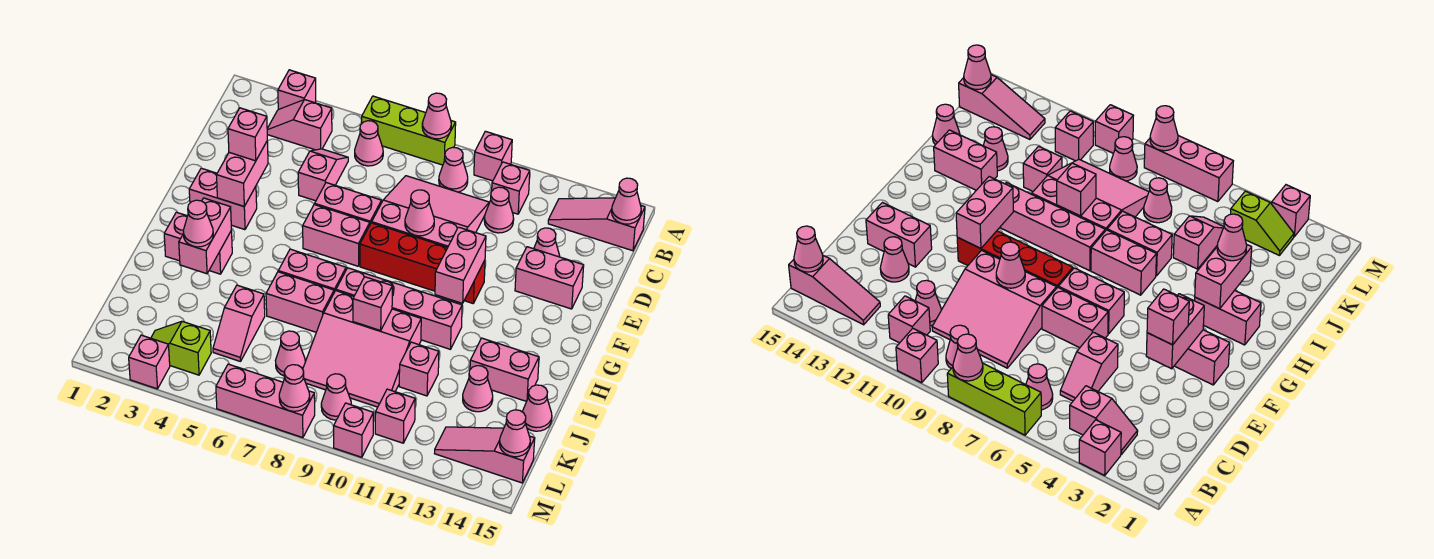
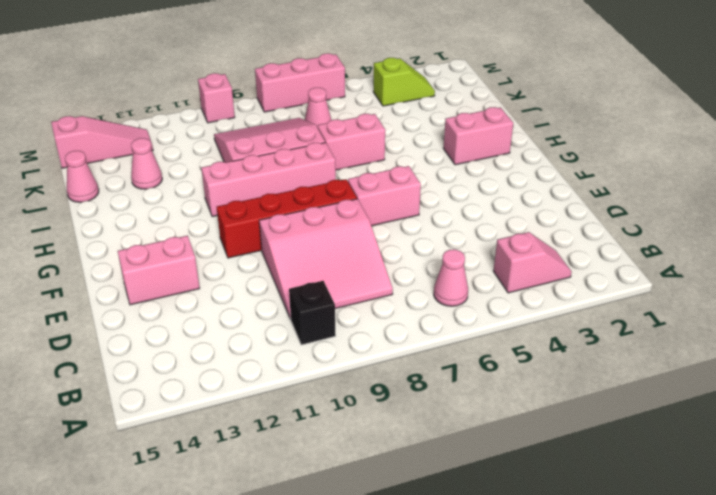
black brick B10 level 1 -> none
none -> pink brick A3 level 1
none -> lime brick A6:A8 level 1
none -> pink brick A10 level 1
none -> pink cone B9 level 1

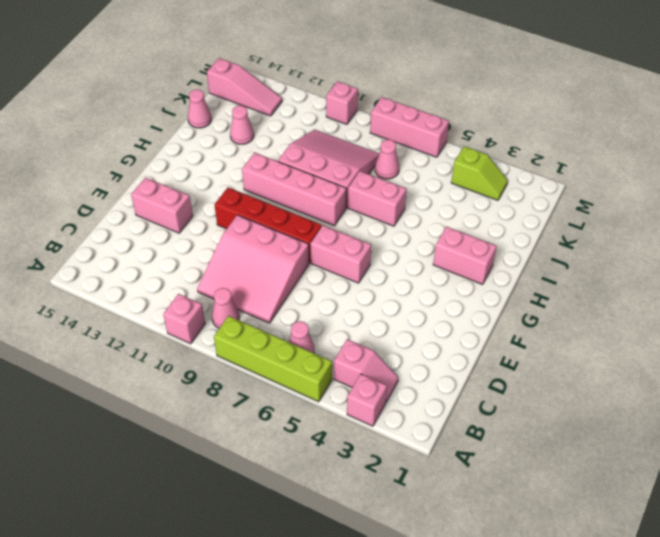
lime brick A5:A8 level 1 -> lime brick A6:A8 level 1
none -> pink brick B11 level 1
none -> pink slope B13:B15 level 1 top 15
none -> pink slope C5:D5 level 1 top D
none -> pink cone C11 level 1

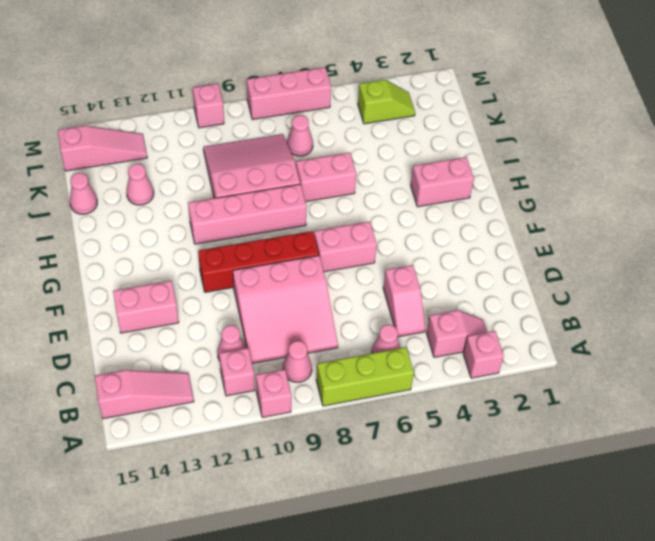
none -> pink cone D13 level 1
none -> pink brick E6:E7 level 1
none -> pink brick F2:F3 level 1
none -> pink brick H6:H7 level 1

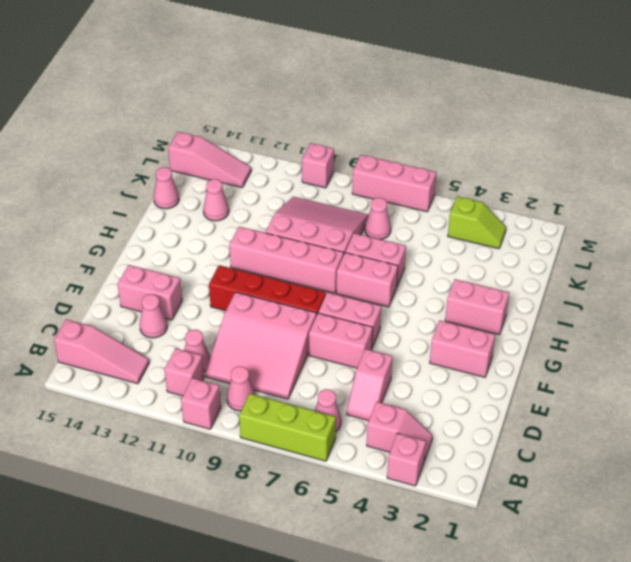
none -> pink brick I13:I14 level 1
none -> pink slope J5:K5 level 1 top J
none -> pink brick J11 level 1
none -> pink cone L9 level 1

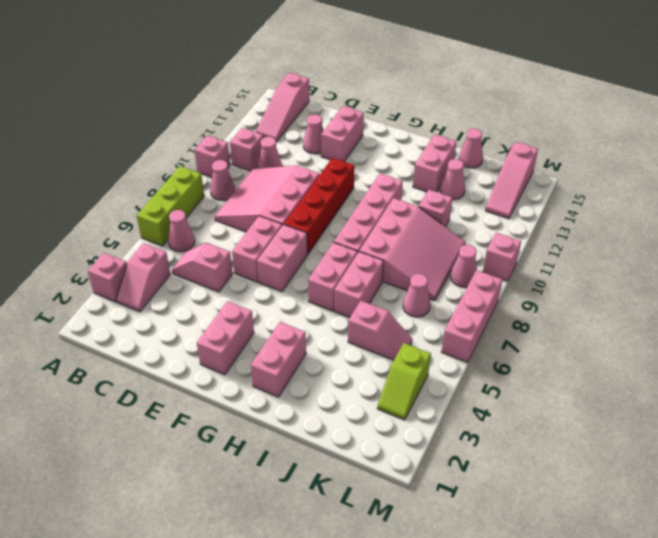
none -> pink brick L11 level 1
none -> pink brick M3 level 1
none -> pink cone A8 level 2
none -> pink cone B15 level 2

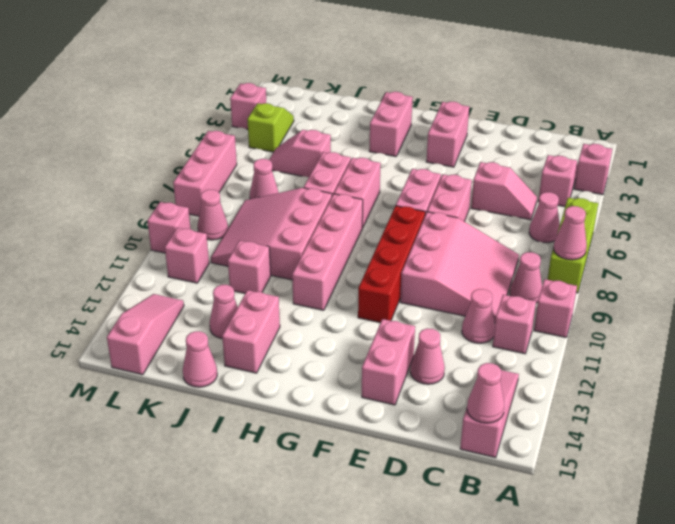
none -> pink brick E3:F3 level 2
none -> pink cone E9 level 2
none -> pink brick F11:G11 level 2
none -> pink brick H3:I3 level 2

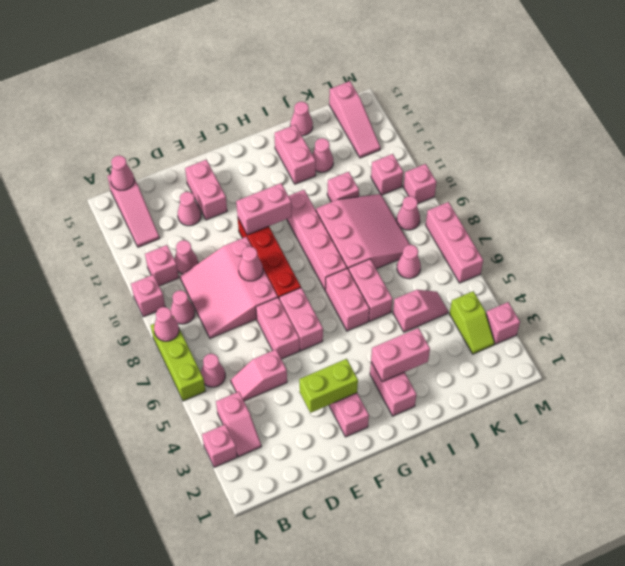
lime brick E3:F3 level 2 -> pink brick E3:F3 level 2
none -> pink brick I9 level 2
none -> pink cone L15 level 2
none -> pink cone M8 level 2
none -> pink brick E3 level 3

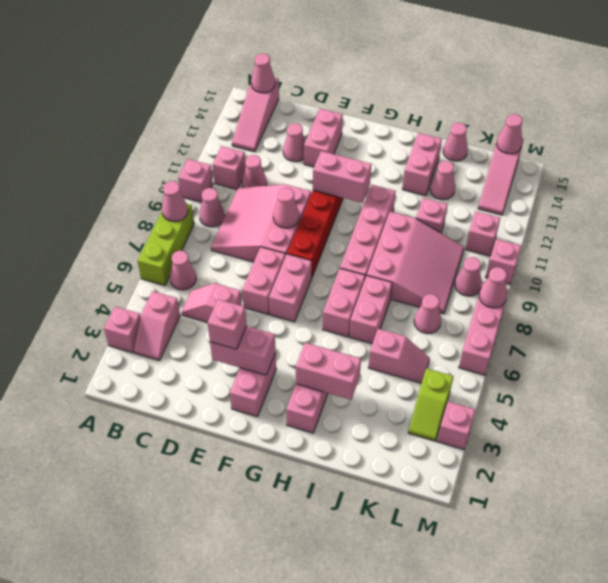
none -> pink brick I9 level 2
none -> pink cone I3 level 3

